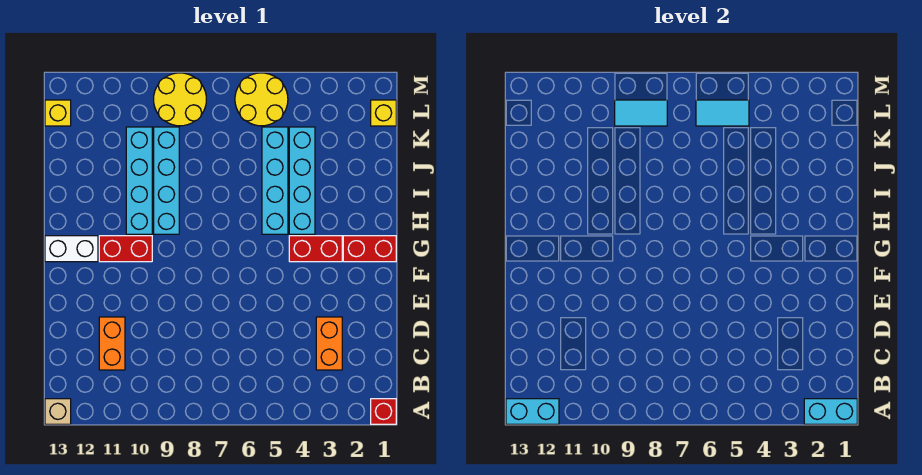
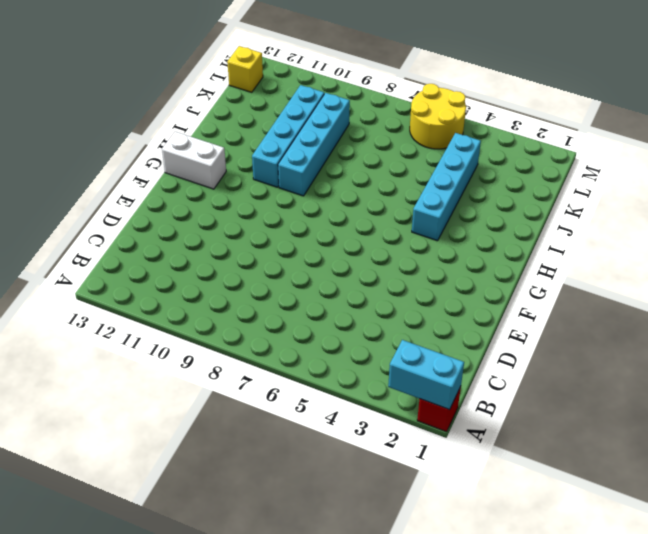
none -> tan brick A13 level 1
none -> orange brick C3:D3 level 1
none -> orange brick C11:D11 level 1

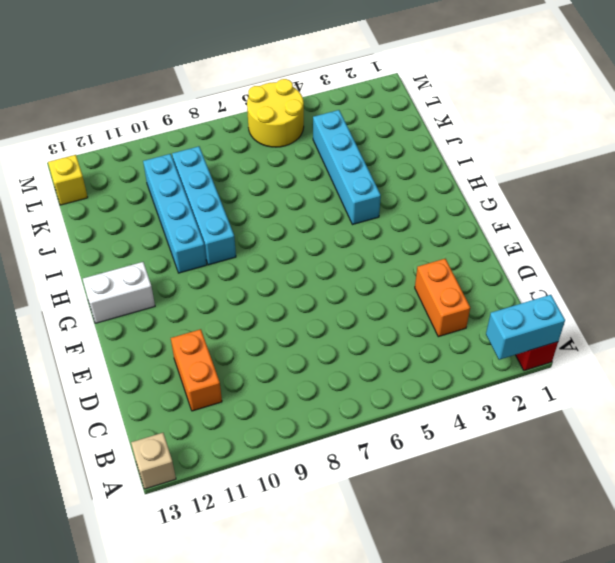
none -> red brick G1:G2 level 1
none -> red brick G3:G4 level 1
none -> red brick G10:G11 level 1

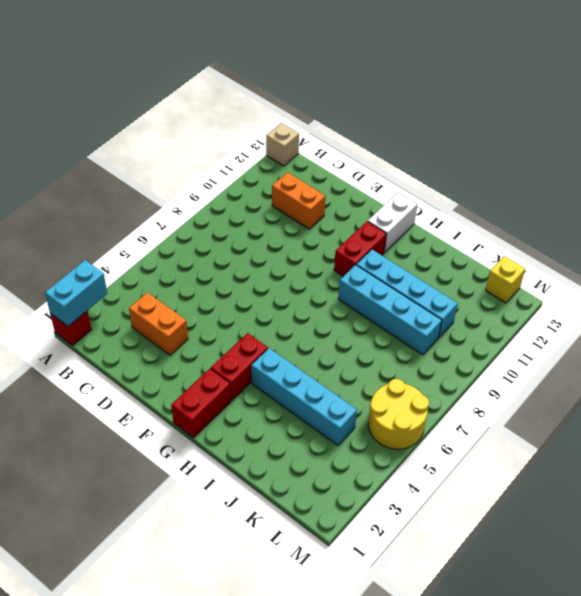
none -> cyan brick H5:K5 level 1
none -> yellow brick L1 level 1
none -> yellow round brick L8:M9 level 1

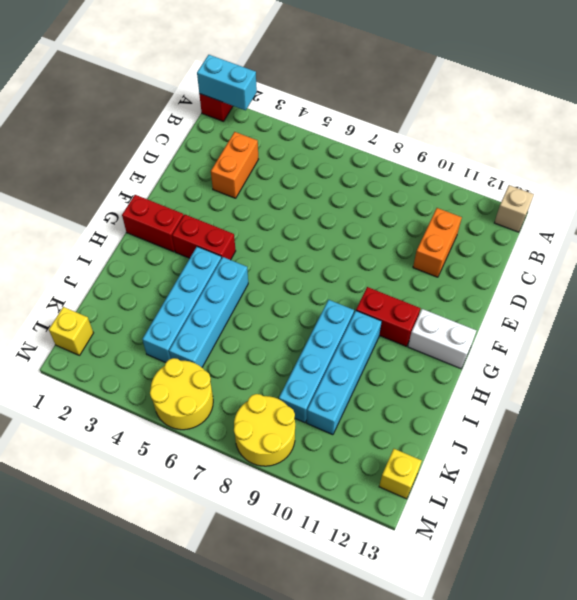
none -> cyan brick A12:A13 level 2
none -> cyan tile L5:L6 level 2
none -> cyan tile L8:L9 level 2

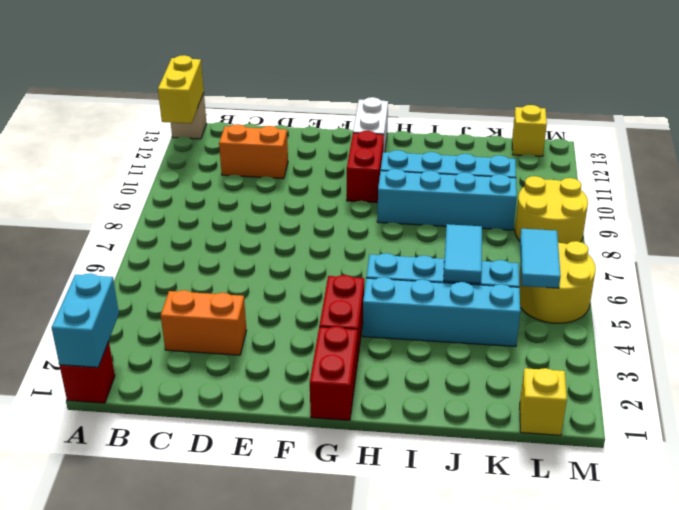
yellow brick A12:A13 level 2 -> cyan brick A12:A13 level 2
cyan tile J5:J6 level 2 -> cyan tile L8:L9 level 2

